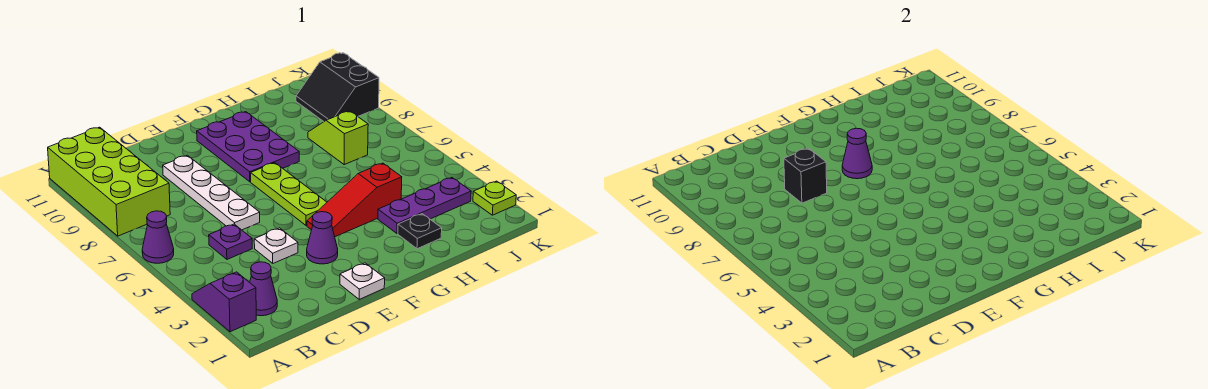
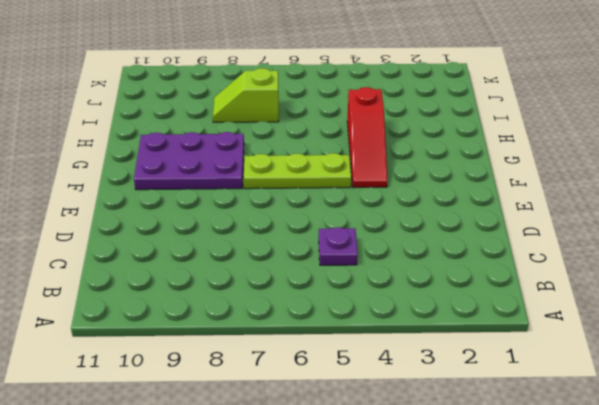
none -> purple slope A2:A3 level 1 top 2
none -> purple cone A6 level 1
none -> lime brick A8:B11 level 1

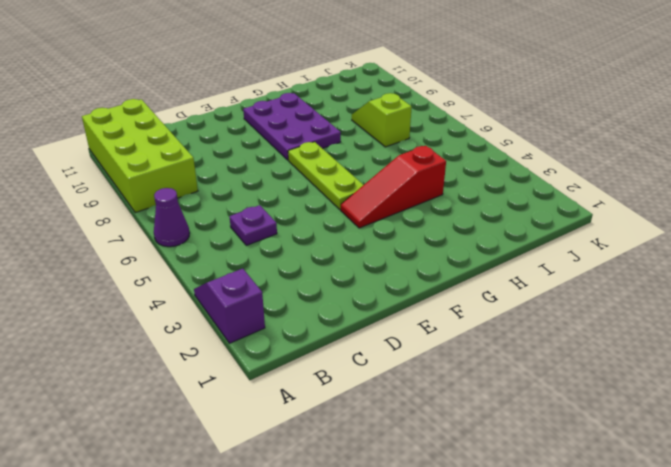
none -> purple cone B2 level 1
none -> white plate D4 level 1
none -> white plate D6:D9 level 1

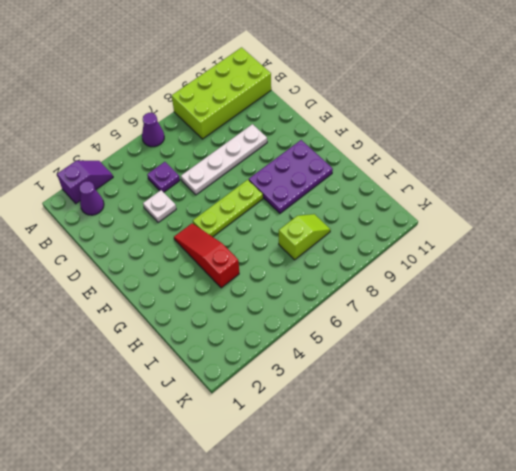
none -> white plate E1 level 1
none -> purple cone E3 level 1
none -> black plate H2 level 1

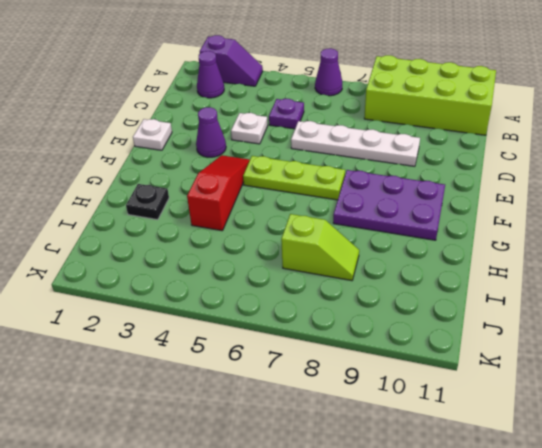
none -> purple plate H3:J3 level 1
none -> black slope J9:K10 level 1 top K
none -> lime plate K2 level 1

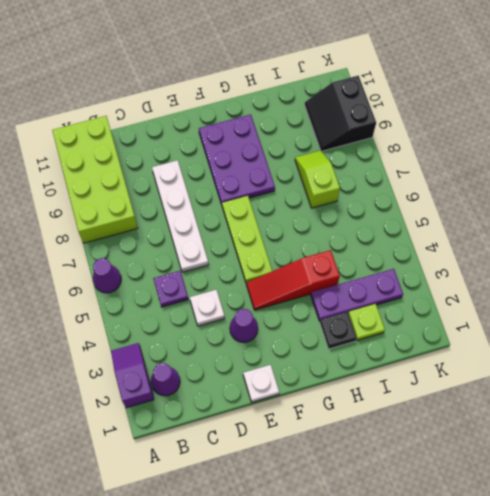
lime plate I2 level 1 -> lime plate K2 level 1
none -> black brick D8 level 2
none -> purple cone F8 level 2

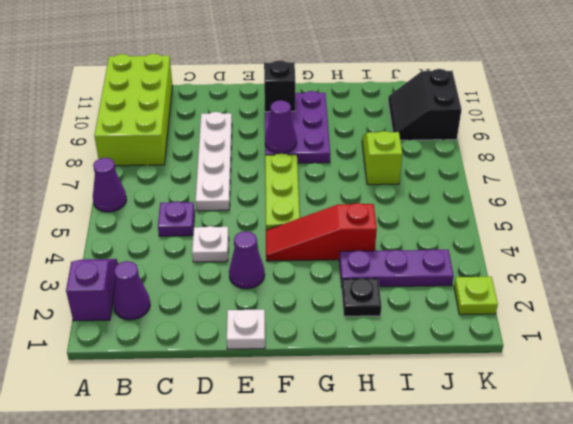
black brick F10 level 2 -> black brick D8 level 2

